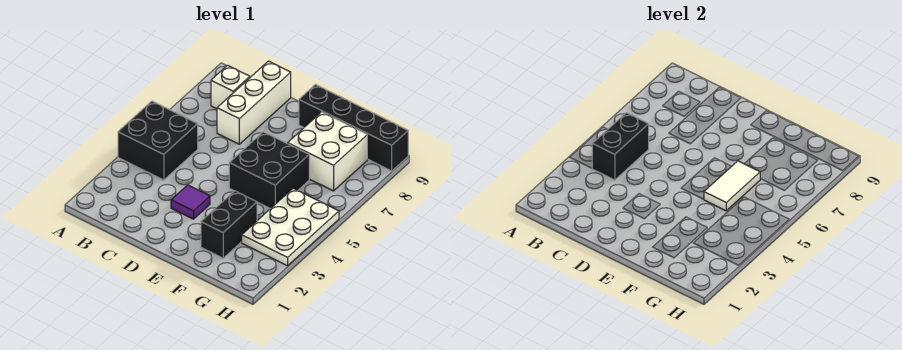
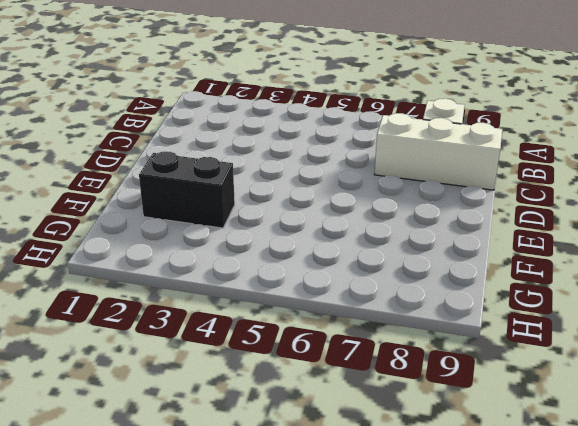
none -> black brick A4:B5 level 1
none -> purple tile D3 level 1

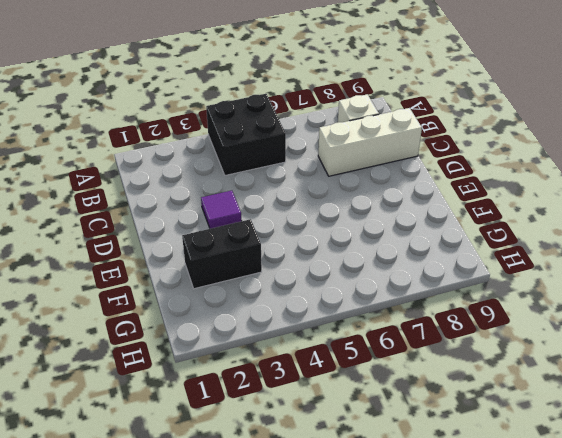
none -> black brick E5:F6 level 1
none -> black brick E9:H9 level 1

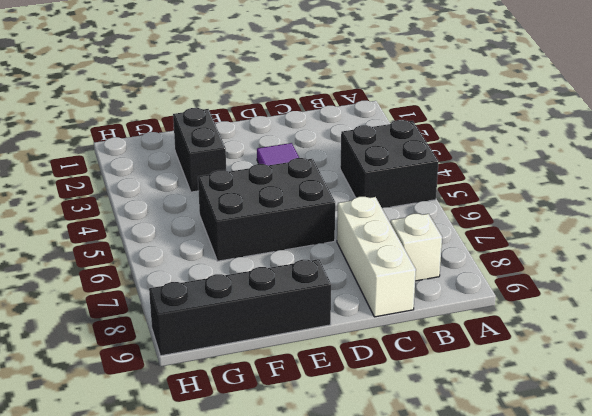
black brick D5:F6 level 1 -> black brick E5:F6 level 1
none -> white brick F7:G8 level 1
none -> white plate G3:H5 level 1

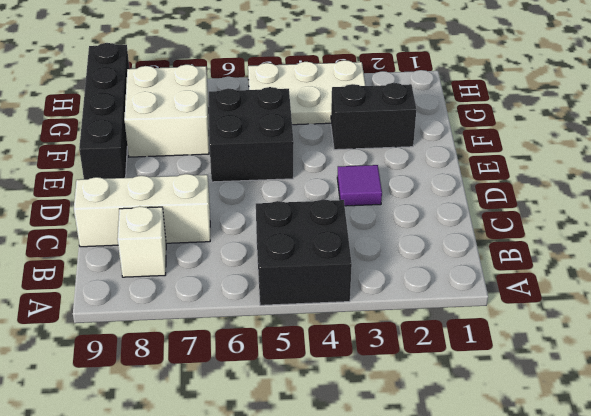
none -> black brick B4:B5 level 2
none -> white tile F5:F6 level 2

